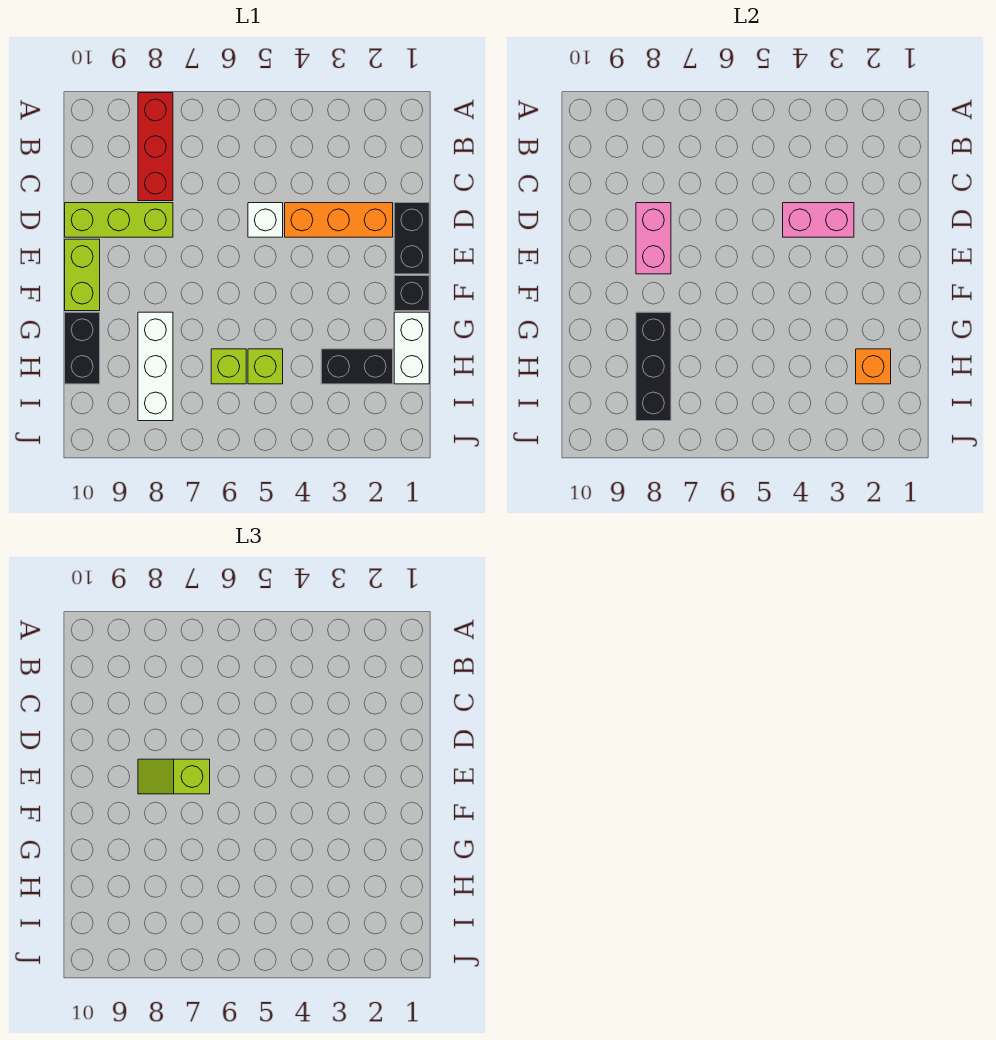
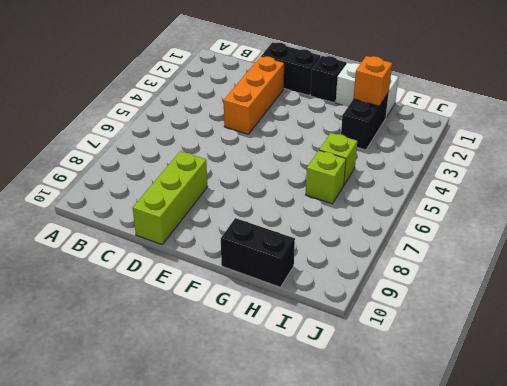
none -> red brick A8:C8 level 1
none -> white brick D5 level 1
none -> lime brick E10:F10 level 1

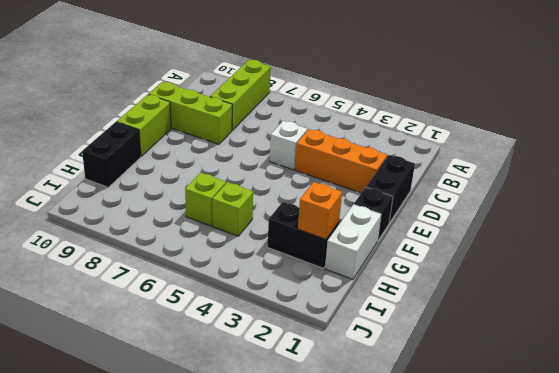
lime brick A8:C8 level 1 -> red brick A8:C8 level 1
none -> white brick G8:I8 level 1
none -> pink brick D3:D4 level 2
none -> pink brick D8:E8 level 2

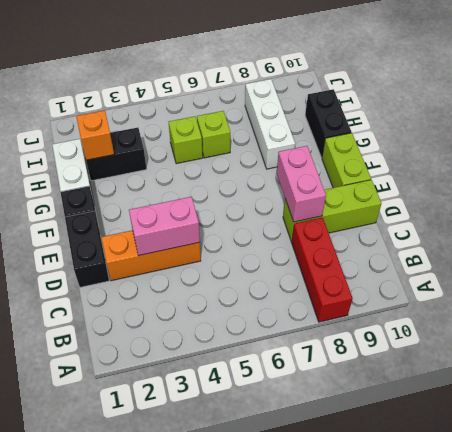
none -> white brick D5 level 1
none -> black brick G8:I8 level 2
none -> lime slope E7:E8 level 3 top 7

